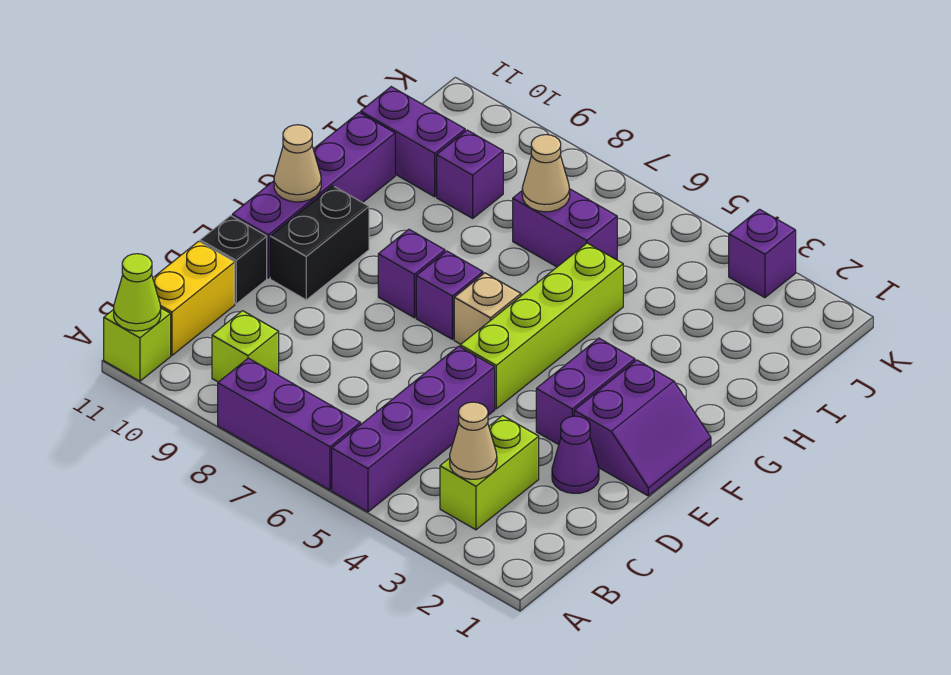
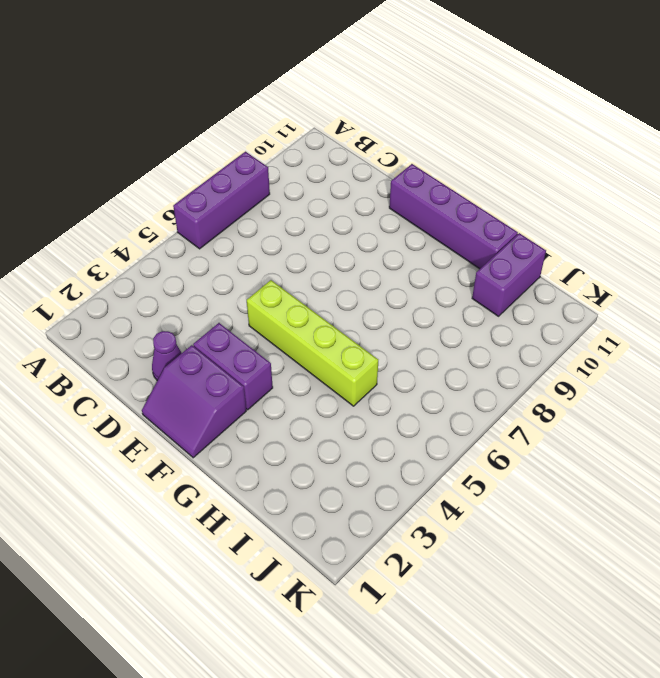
none -> purple brick A5:D5 level 1
none -> lime brick A11 level 1
none -> lime brick B3:C3 level 1

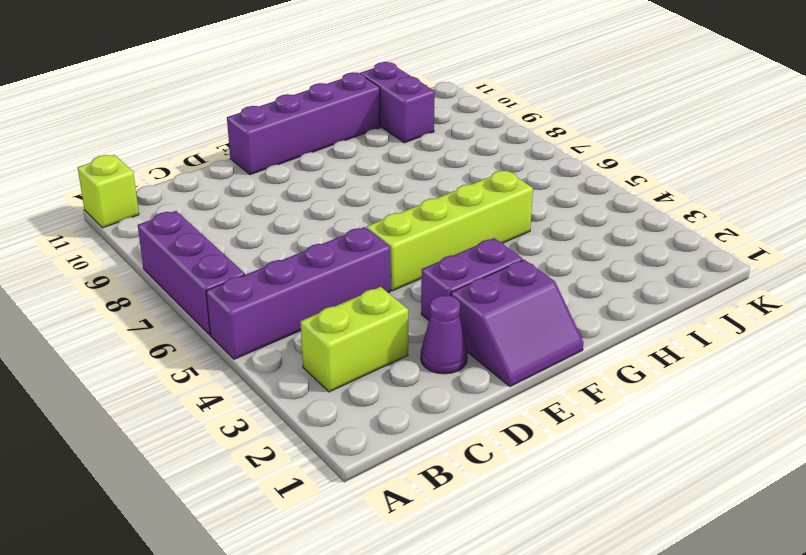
none -> lime brick B9 level 1
none -> yellow brick B11:C11 level 1
none -> black brick D11 level 1

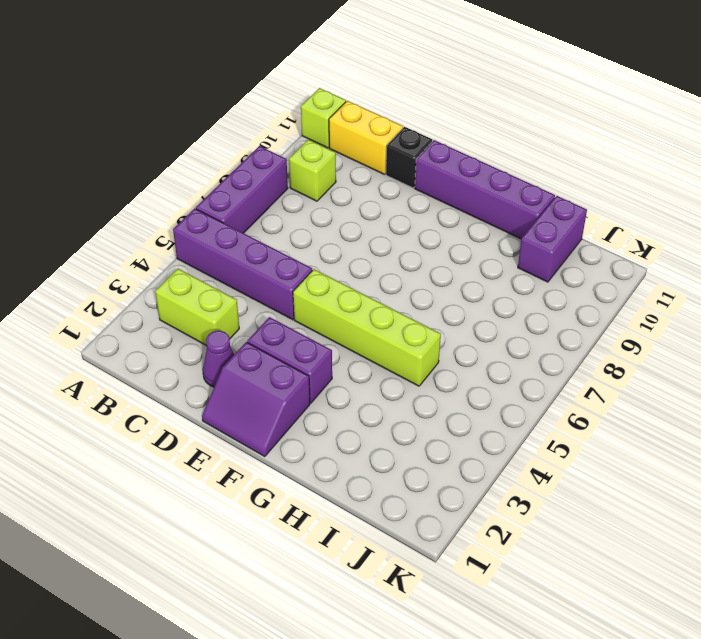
none -> black brick E10:F10 level 1
none -> tan brick F6 level 1
none -> purple brick F7 level 1

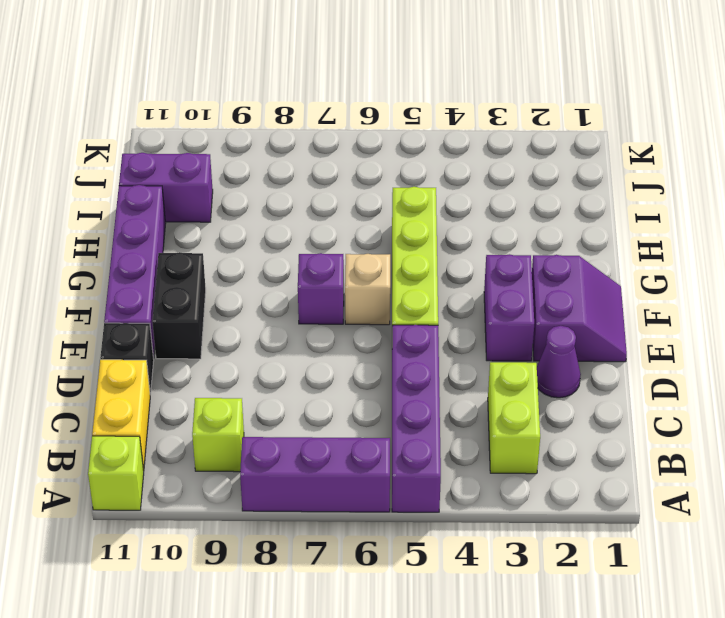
none -> purple brick F8 level 1
none -> purple brick I6:I7 level 1
none -> purple brick I9 level 1

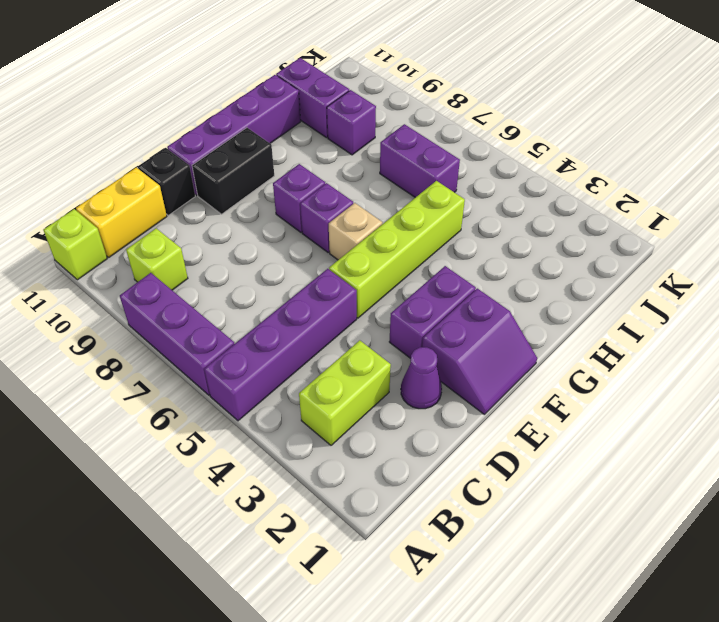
none -> purple brick K3 level 1
none -> lime cone A11 level 2
none -> tan cone B3 level 2

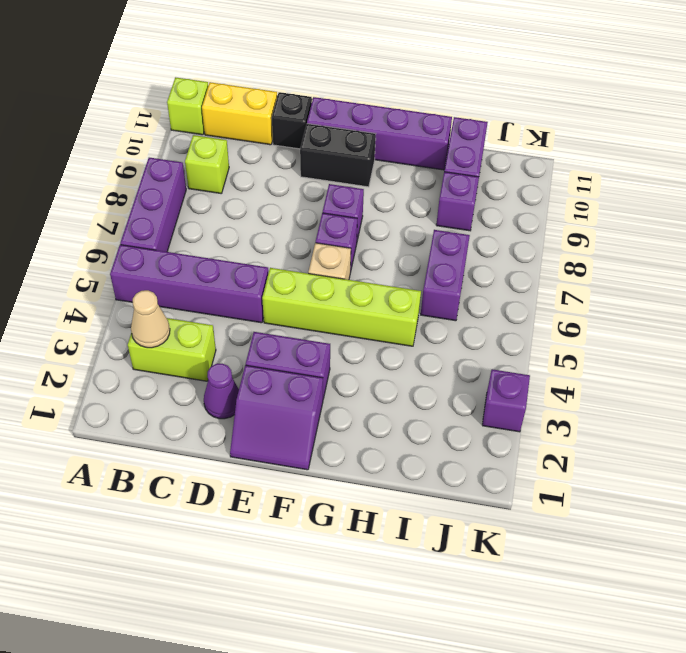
none -> lime cone A11 level 2
none -> tan cone F11 level 2
none -> tan cone I7 level 2

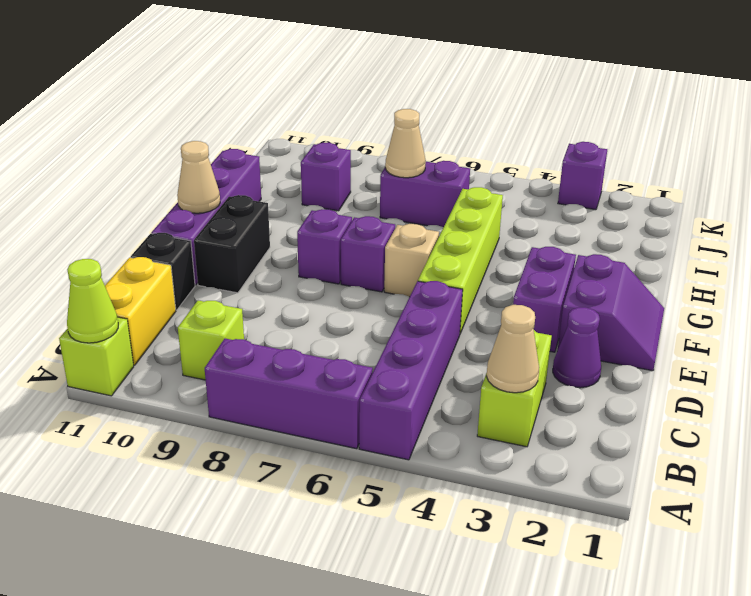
none -> purple brick I10:I11 level 1

